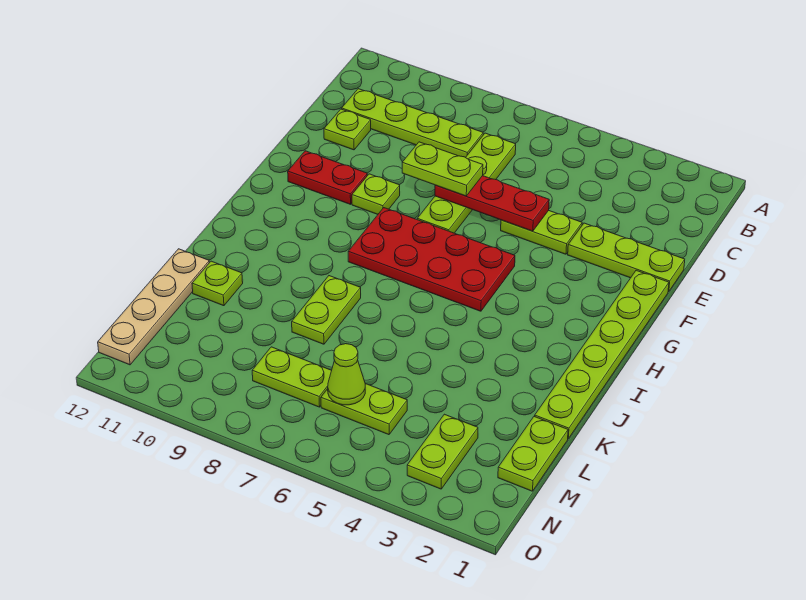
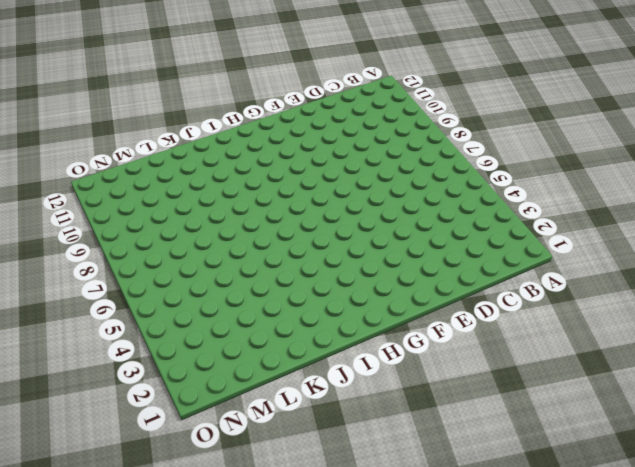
none -> lime plate C7:F7 level 1
none -> lime plate C8:C11 level 1
none -> lime plate D11 level 1

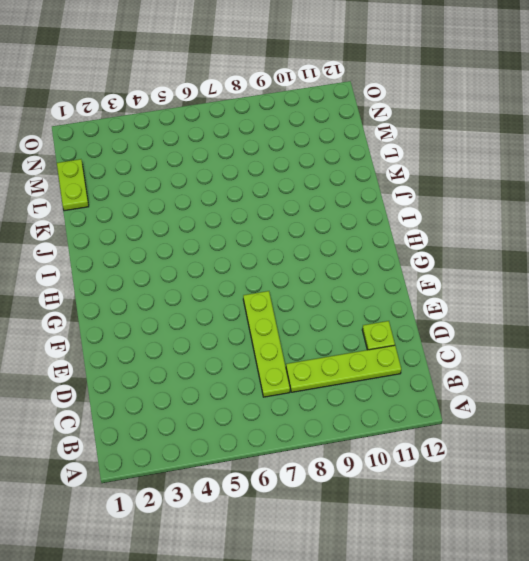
none -> lime plate E1:E3 level 1
none -> lime plate E4:E5 level 1
none -> lime plate F1:K1 level 1

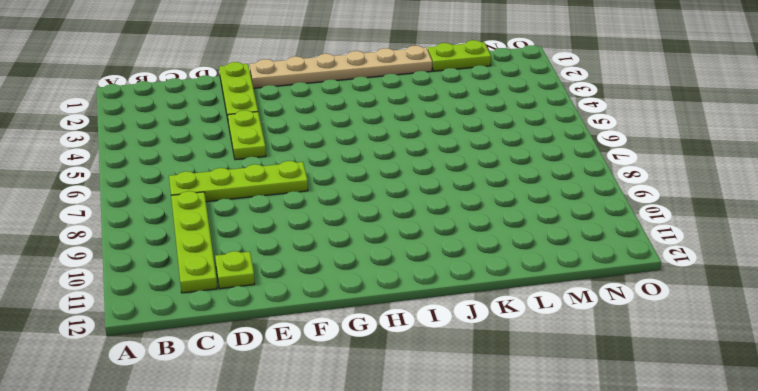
tan plate F1:K1 level 1 -> lime plate F1:K1 level 1
none -> lime plate F9 level 1
none -> red plate F10:F11 level 1
none -> red plate G5:H8 level 1

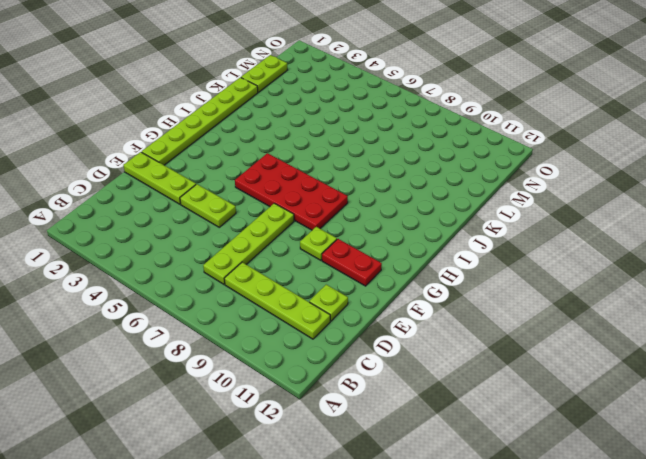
none -> lime plate J8:K8 level 1
none -> lime plate K11 level 1
none -> tan plate K12:N12 level 1

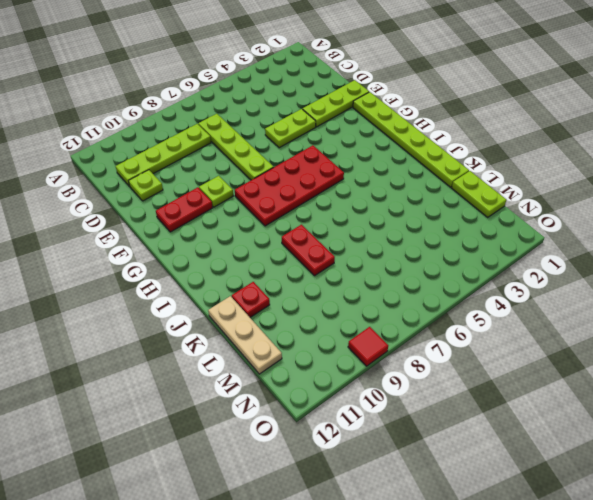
red plate J8:K8 level 1 -> lime plate J8:K8 level 1
red plate K11 level 1 -> lime plate K11 level 1
tan plate K12:M12 level 1 -> tan plate K12:N12 level 1
red tile O9 level 1 -> none
none -> lime plate M3:N3 level 1
none -> lime plate M5:M6 level 1
none -> lime plate M7:M8 level 1

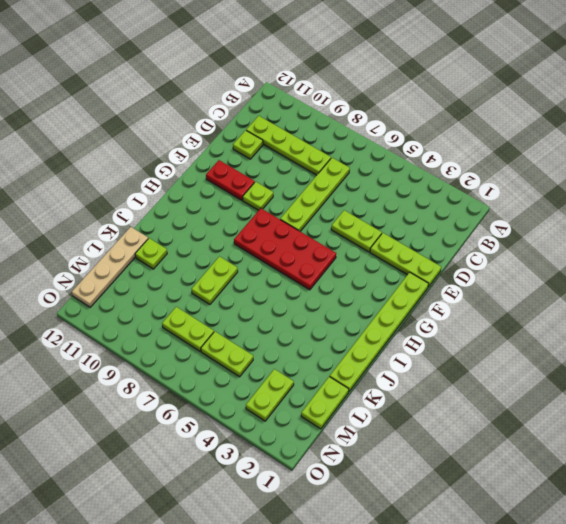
none -> red plate E5:E7 level 2
none -> lime cone M6 level 2
none -> lime plate E7:E8 level 3

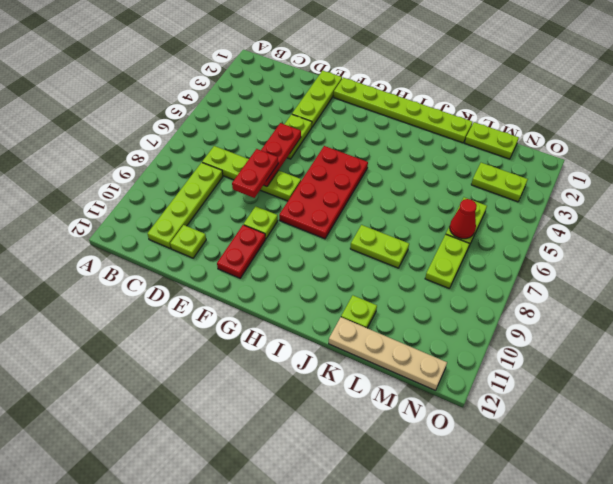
red plate E7:E8 level 3 -> lime plate E7:E8 level 3
red cone M6 level 2 -> lime cone M6 level 2

